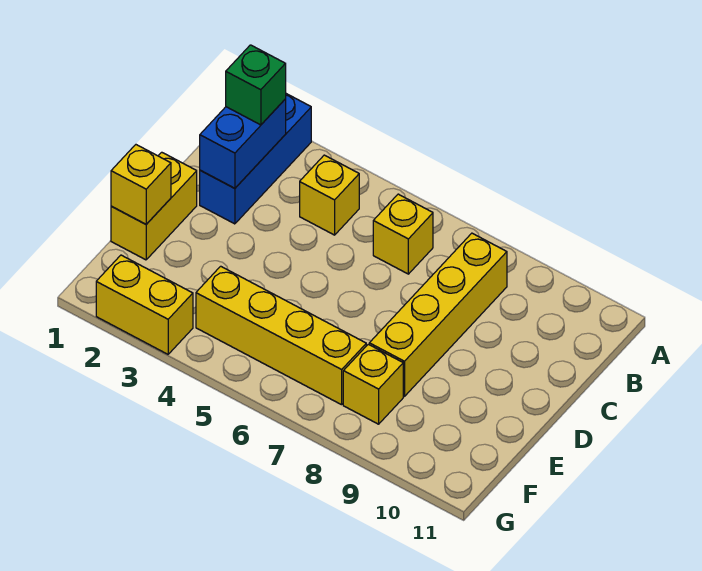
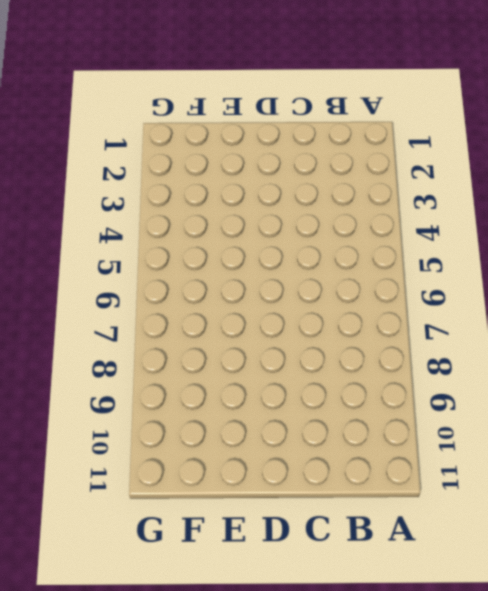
none -> blue brick A2:C2 level 1
none -> yellow brick B4 level 1

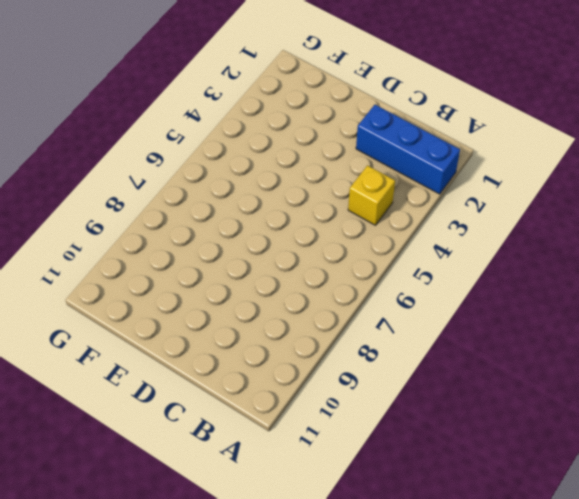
none -> yellow brick B6 level 1
none -> yellow brick B8:E8 level 1

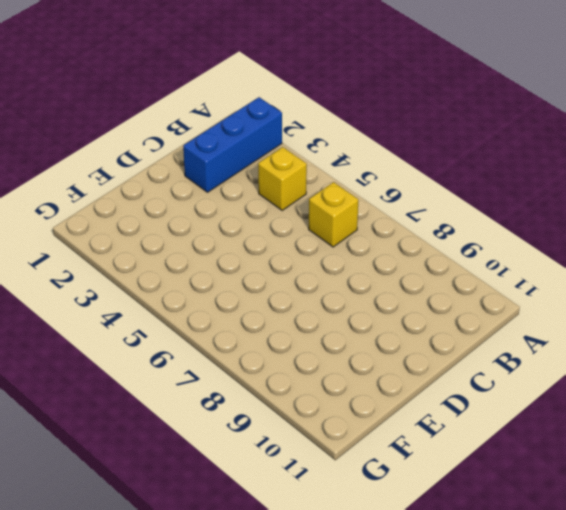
none -> yellow brick B8:E8 level 1
none -> yellow brick D1:E1 level 1

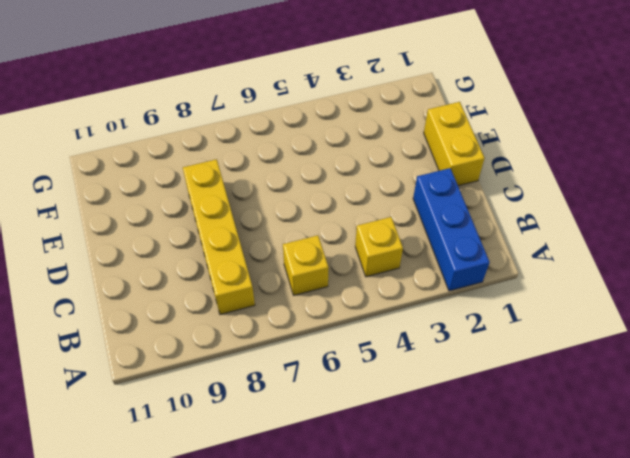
none -> yellow brick F4:F7 level 1
none -> yellow brick F8 level 1

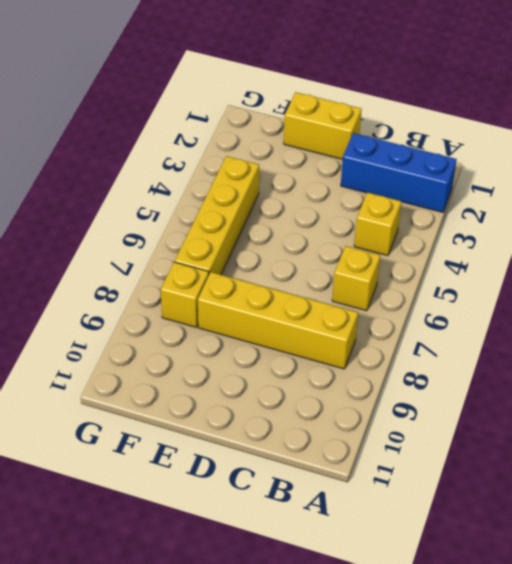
none -> yellow brick G2:G3 level 1
none -> blue brick B2:C2 level 2

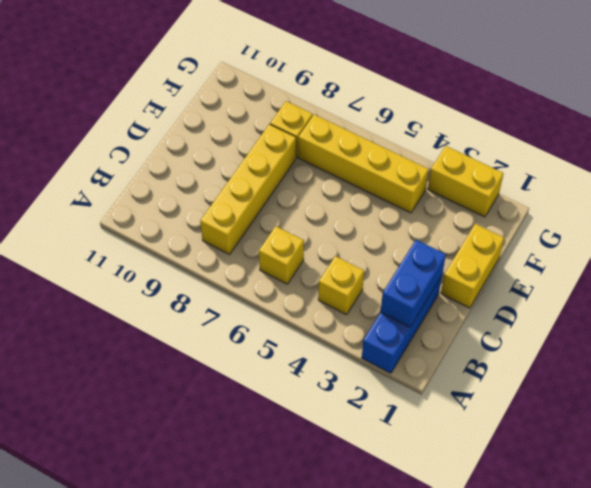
none -> yellow brick E1 level 2
none -> green brick B2 level 3

